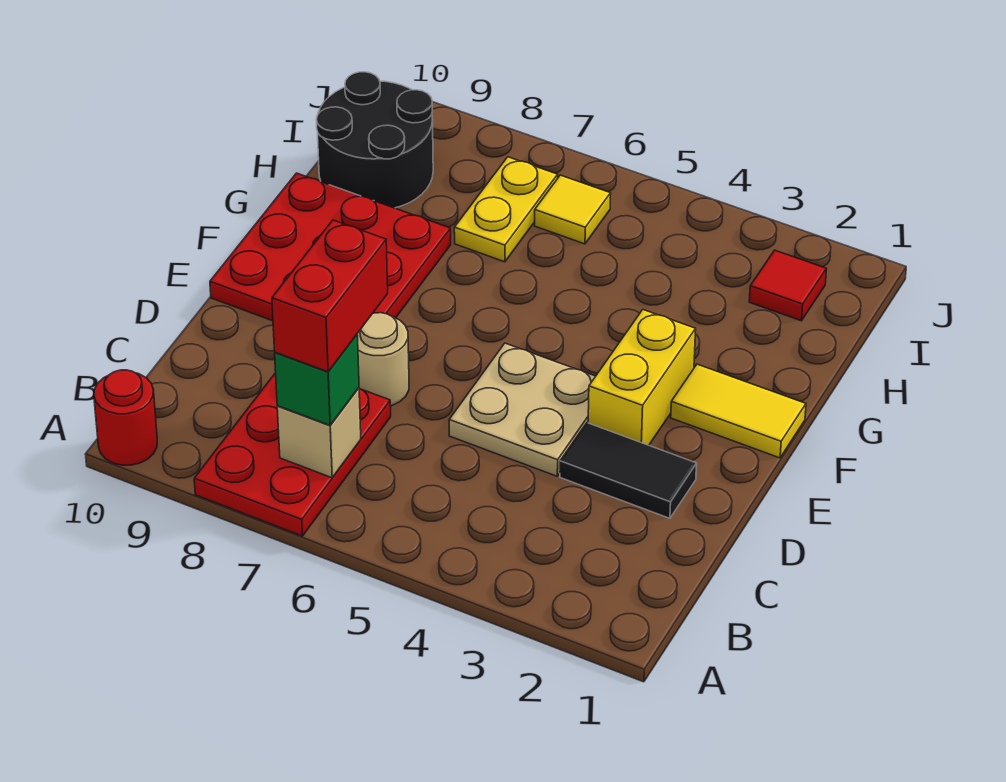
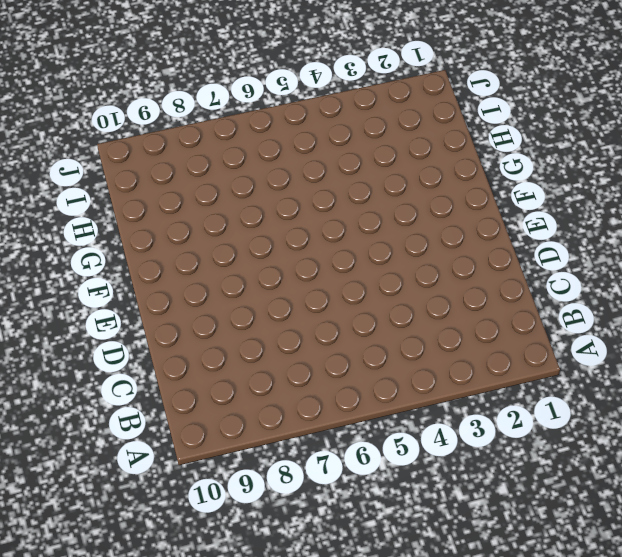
none -> red plate A7:C8 level 1
none -> red round brick A10 level 1
none -> black tile D2:D3 level 1

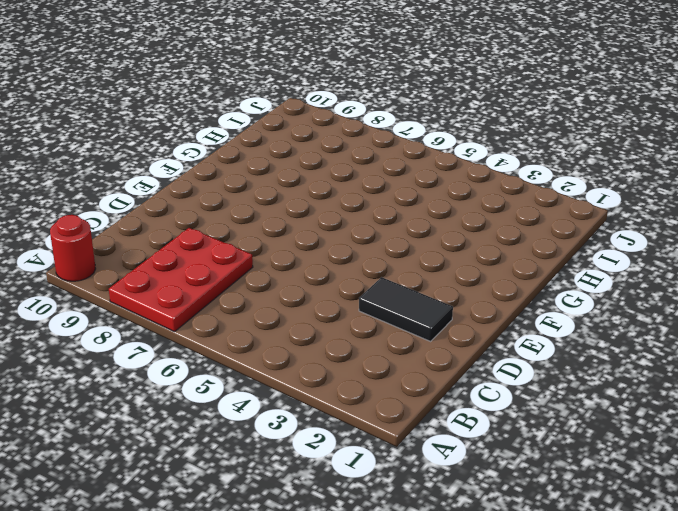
none -> tan plate D4:E5 level 1
none -> tan round brick D7 level 1
none -> yellow brick E3:F3 level 1

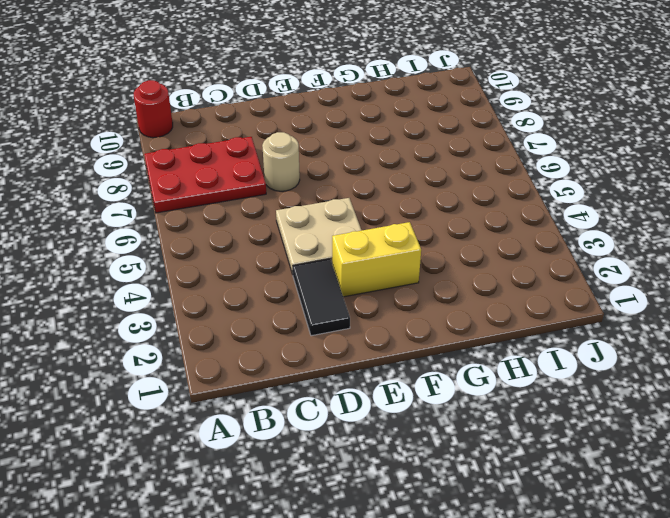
none -> red plate E8:G10 level 1
none -> yellow tile F1:F2 level 1
none -> yellow plate H7:I7 level 1

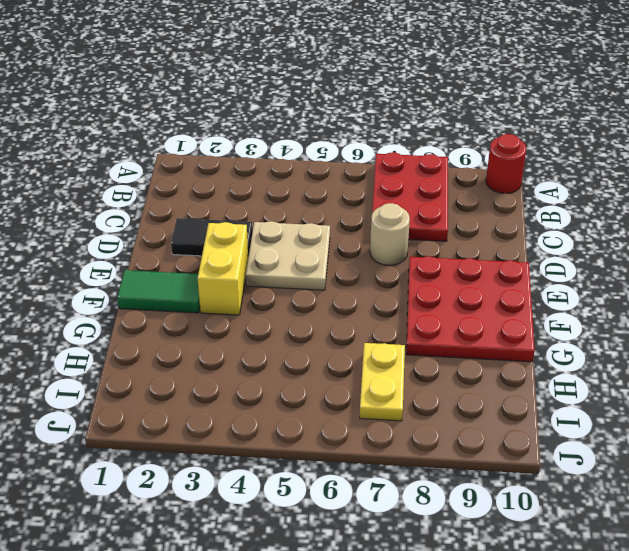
green tile F1:F2 level 1 -> yellow tile F1:F2 level 1
none -> black round brick H9:I10 level 1
none -> red tile I2 level 1
none -> yellow tile I6 level 1

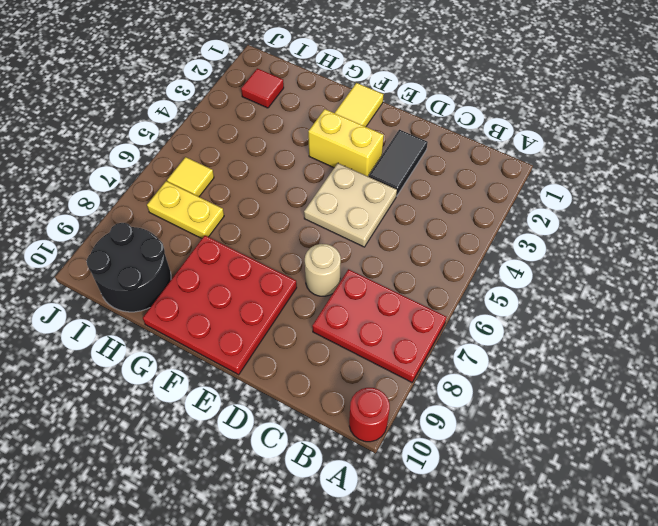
none -> tan brick B7 level 2
none -> green brick B7 level 3
none -> red brick B7:C7 level 4

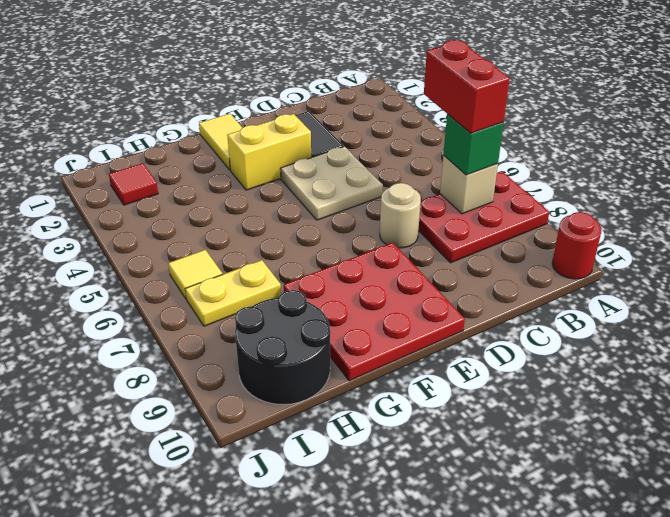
red brick B6:B7 level 4 -> red brick B7:C7 level 4

